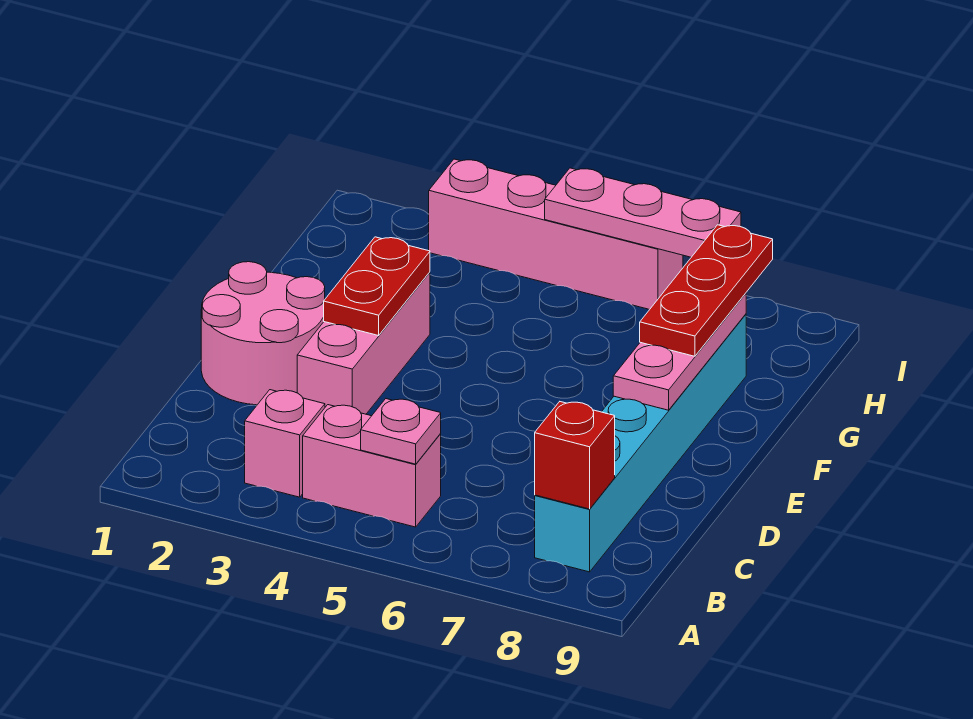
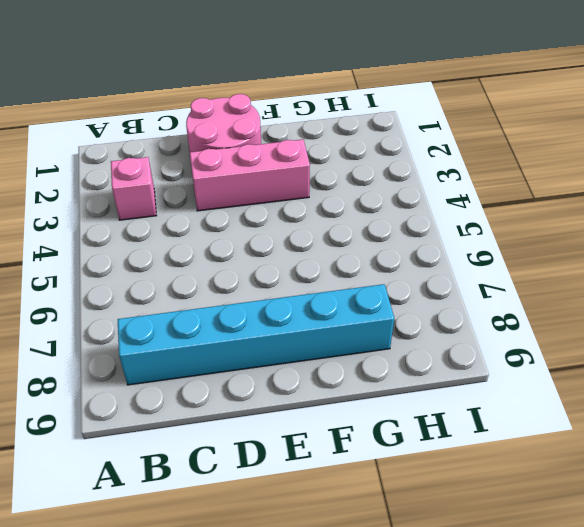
none -> pink brick B4:B5 level 1
none -> pink brick I3:I6 level 1
none -> pink plate B5 level 2

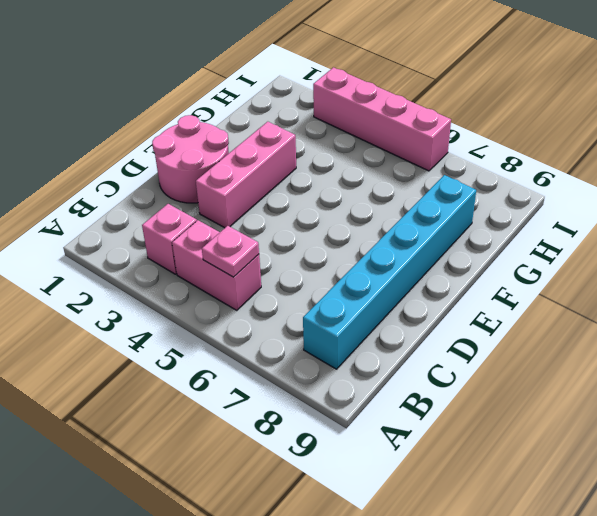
none -> red brick B8 level 2
none -> red plate E3:F3 level 2
none -> pink plate E8:G8 level 2

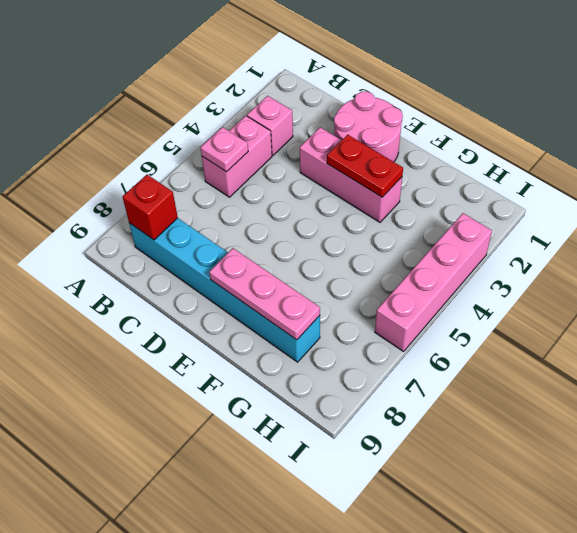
none -> pink plate I5:I7 level 2
none -> red plate F8:H8 level 3

